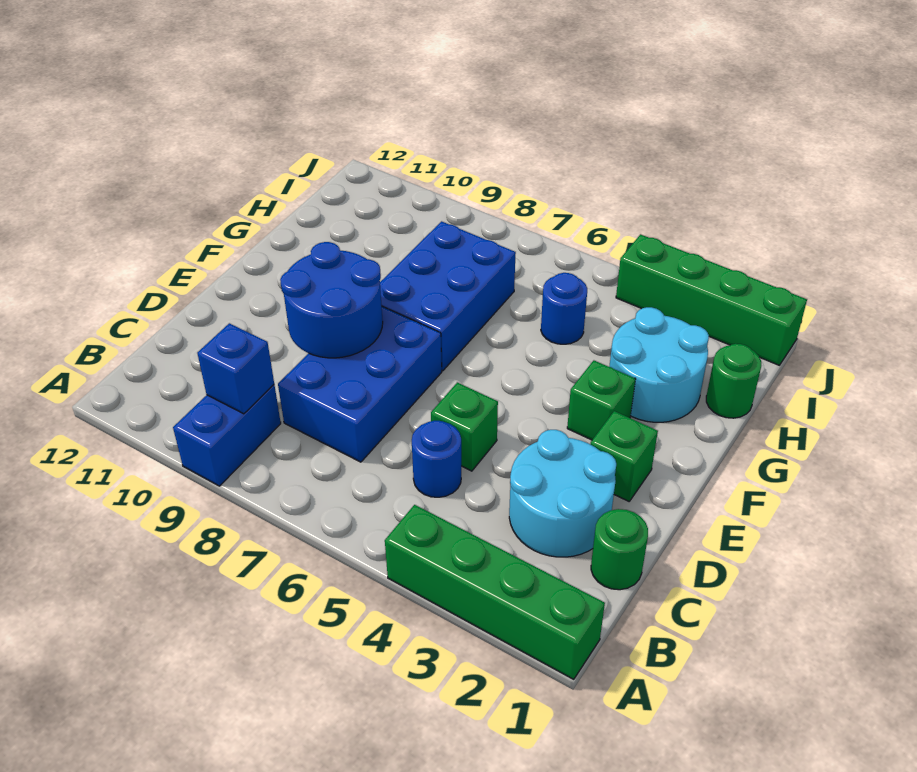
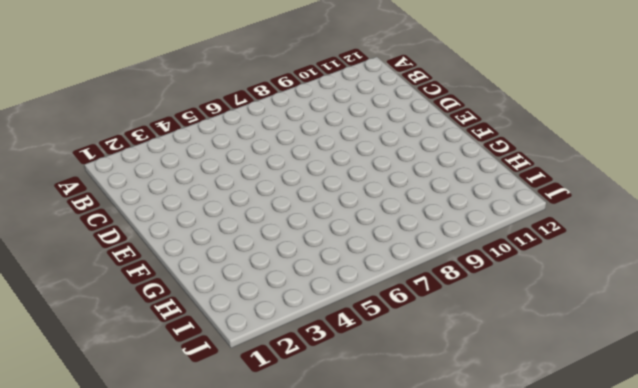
none -> green brick A1:A4 level 1
none -> blue brick A9:B9 level 1
none -> green round brick C1 level 1

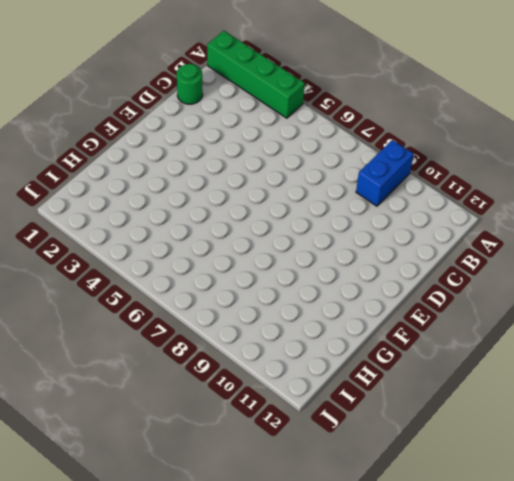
none -> cyan round brick C2:D3 level 1
none -> blue round brick C5 level 1
none -> blue brick C7:E8 level 1

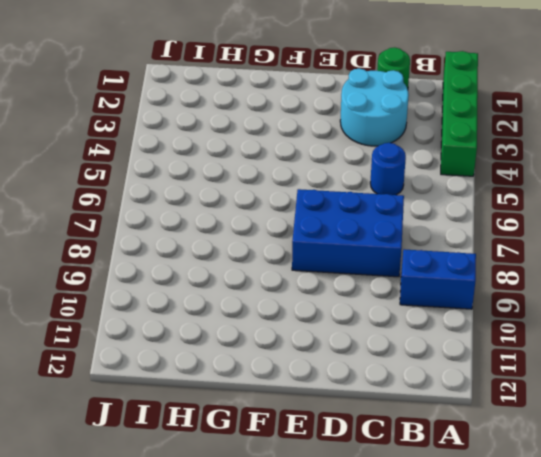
none -> green brick D5 level 1
none -> green brick E2 level 1
none -> green brick F3 level 1

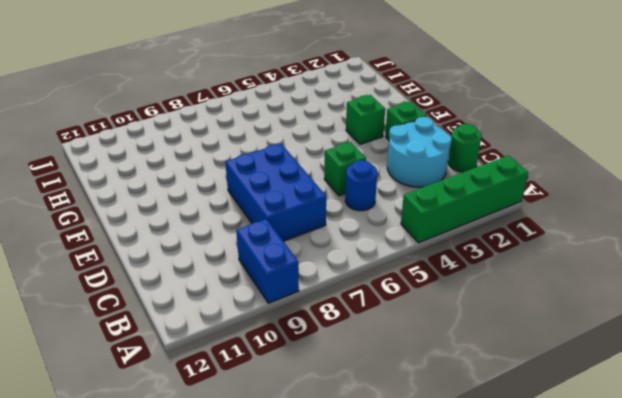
none -> blue brick F7:H8 level 1
none -> cyan round brick G2:H3 level 1
none -> green round brick H1 level 1

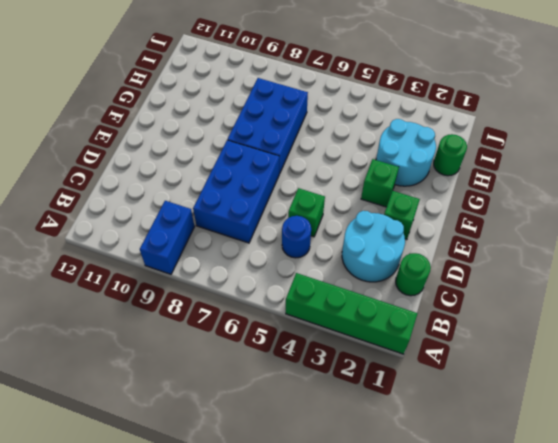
none -> blue round brick H5 level 1
none -> green brick J1:J4 level 1
none -> blue brick B9 level 2

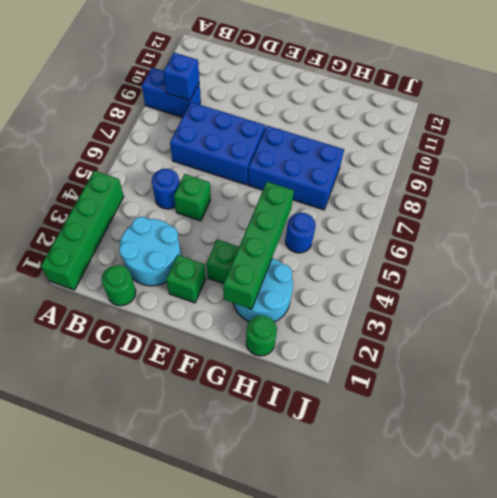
green brick G2:G5 level 2 -> green brick J1:J4 level 1
none -> blue round brick D8:E9 level 2

